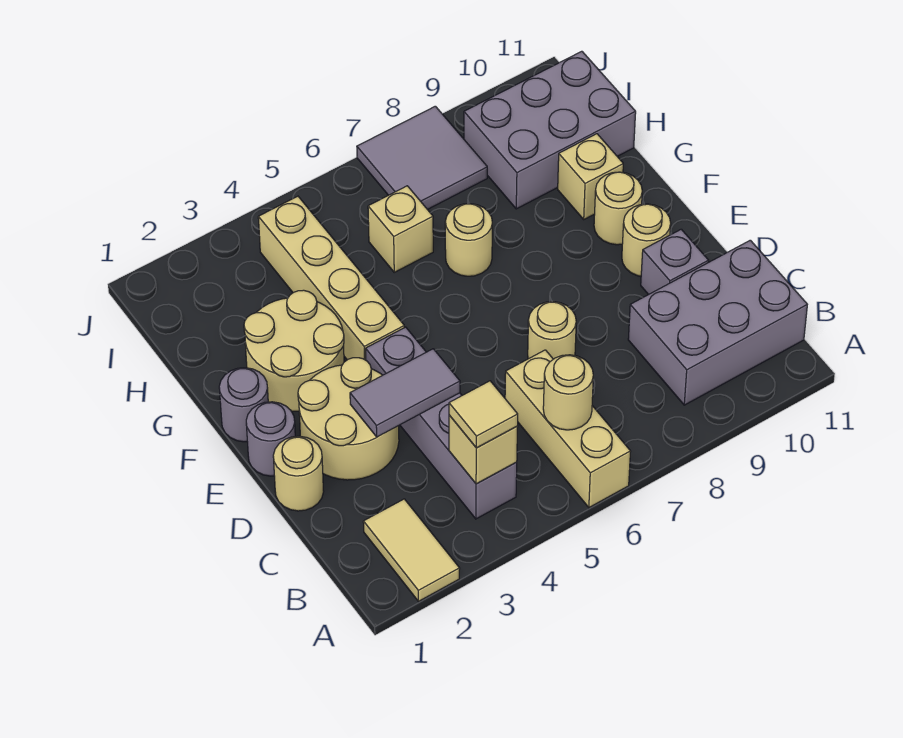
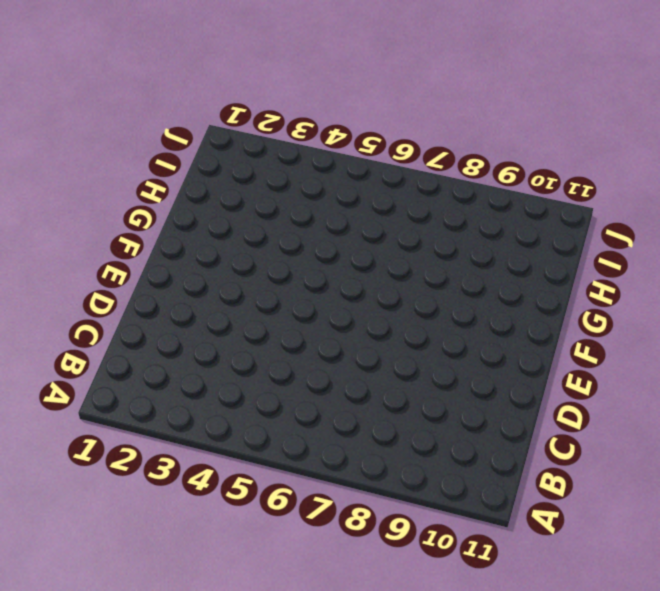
none -> tan tile A2:B2 level 1
none -> tan brick A6:C6 level 1
none -> grey brick B4:E4 level 1

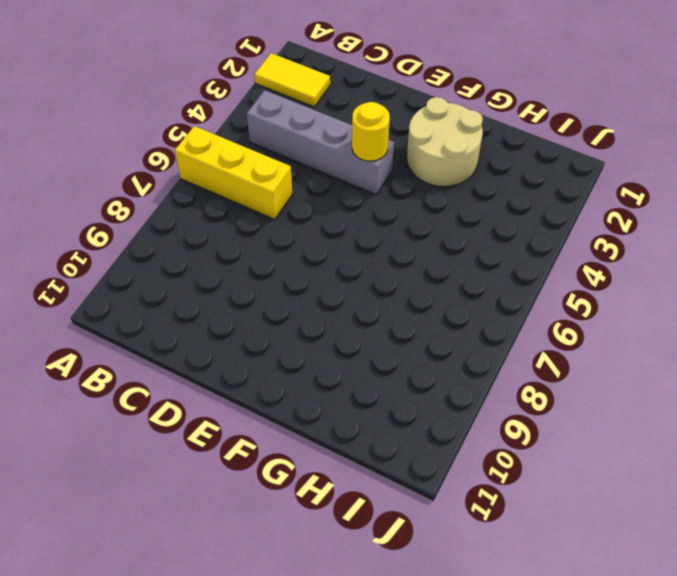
yellow tile A2:B2 level 1 -> tan tile A2:B2 level 1
yellow brick A6:C6 level 1 -> tan brick A6:C6 level 1
yellow round brick E4 level 2 -> none
none -> grey brick B9:C11 level 1
none -> tan round brick D1 level 1
none -> tan round brick D2:E3 level 1

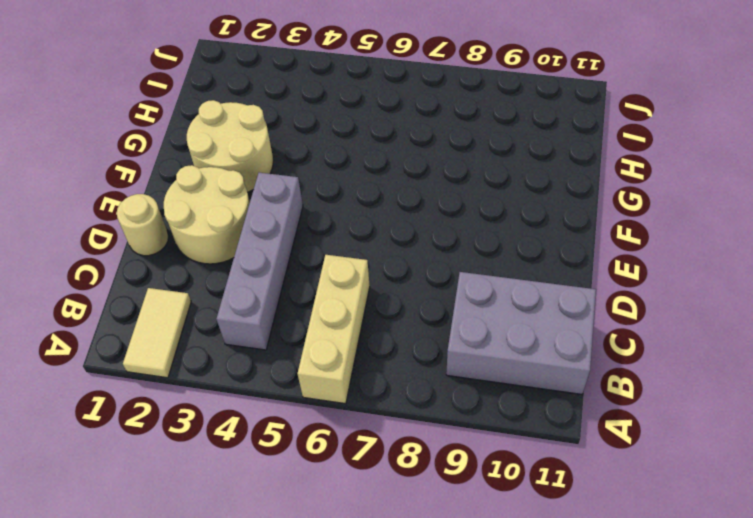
none -> tan round brick D7 level 1
none -> grey brick D10 level 1
none -> grey round brick E1 level 1

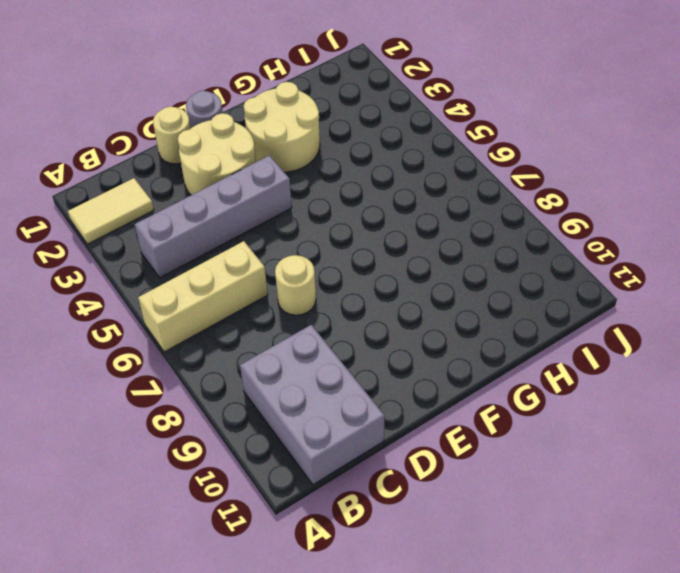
none -> grey brick D10 level 1
none -> tan round brick E10 level 1
none -> grey round brick F1 level 1

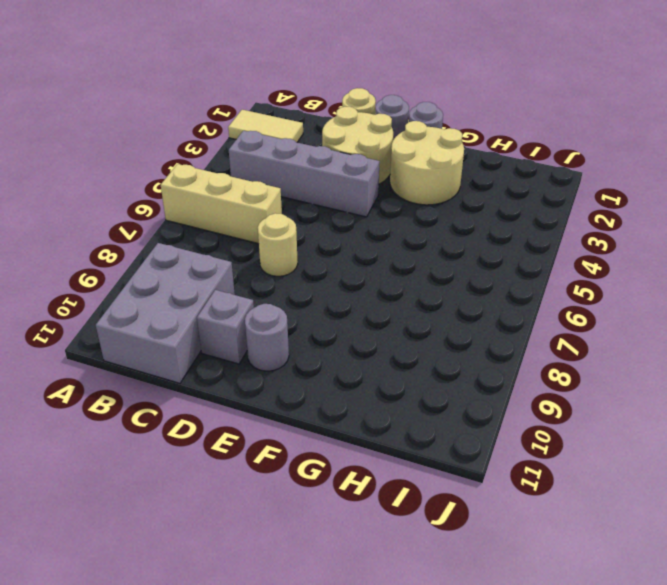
grey round brick E10 level 1 -> tan round brick E10 level 1
none -> tan brick F4:I4 level 1
none -> tan round brick F10 level 1
none -> tan round brick G7 level 1

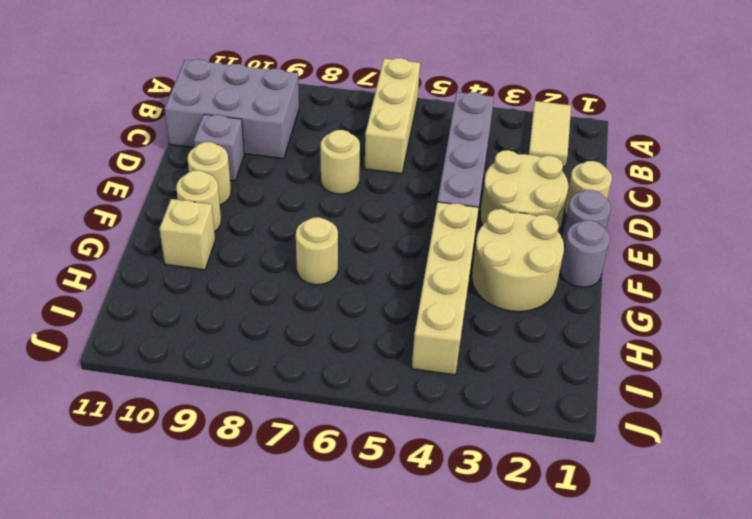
none -> tan brick H6 level 1
none -> grey brick H9:I11 level 1
none -> grey tile I7:J8 level 1

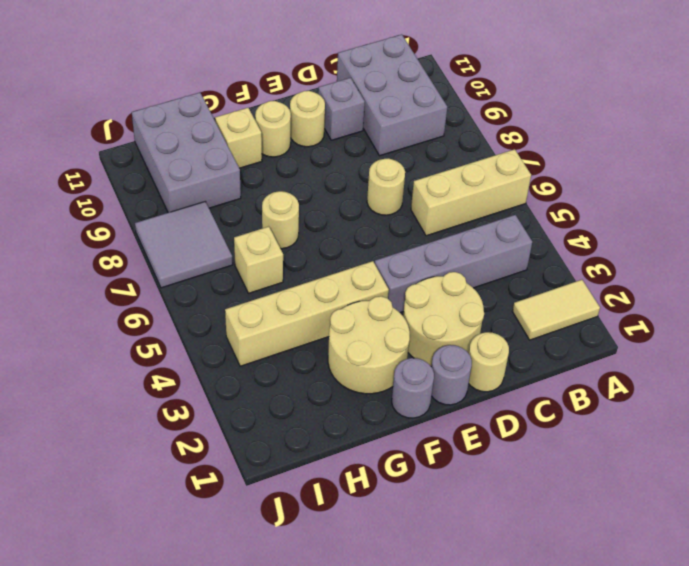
none -> tan brick B4 level 2
none -> tan round brick B6 level 2
none -> grey tile D3:D4 level 2

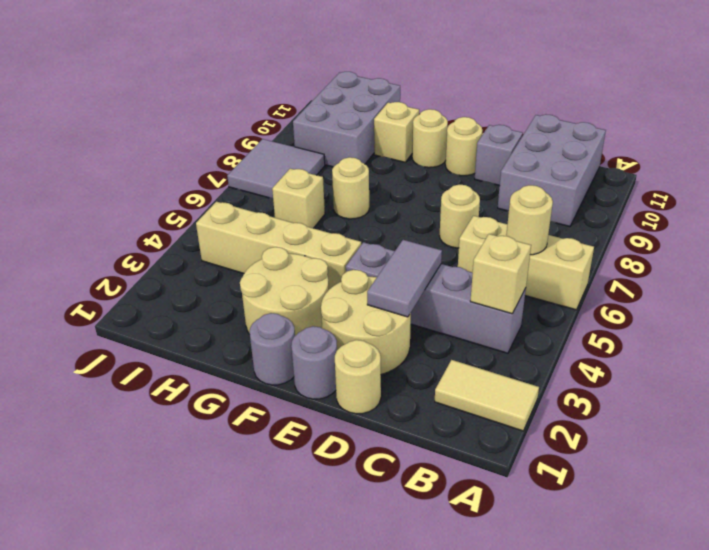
none -> tan tile B4 level 3

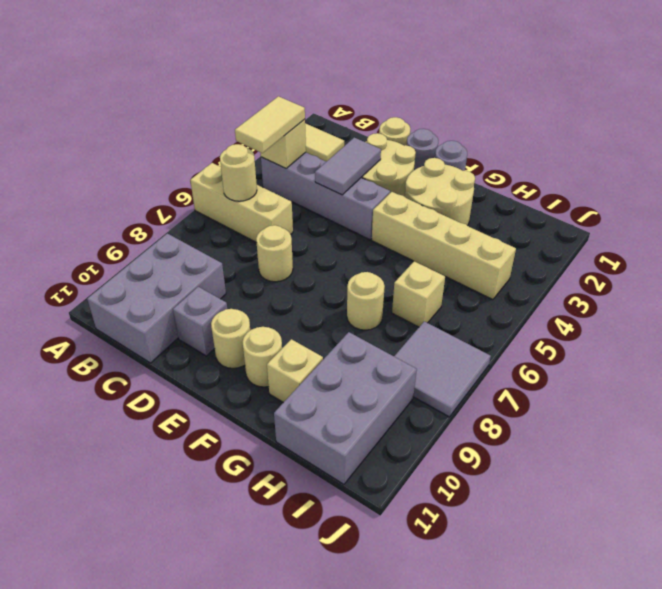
tan tile B4:B5 level 3 -> tan tile B4 level 3

